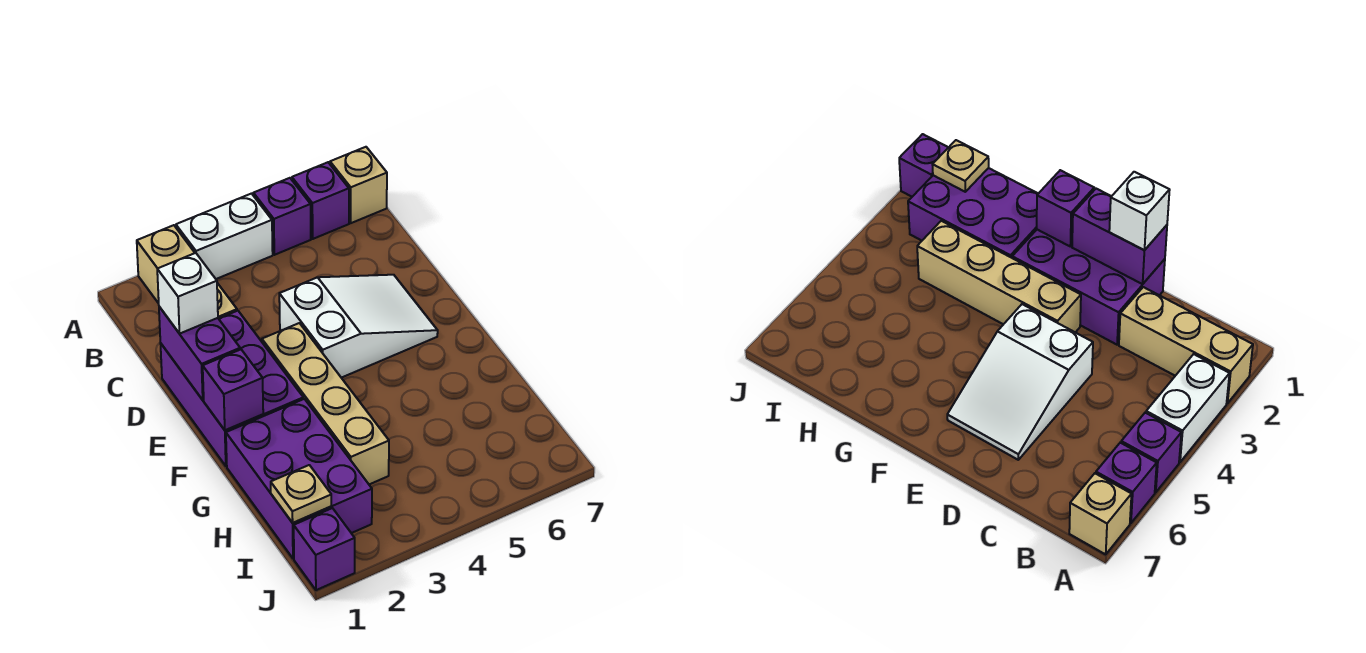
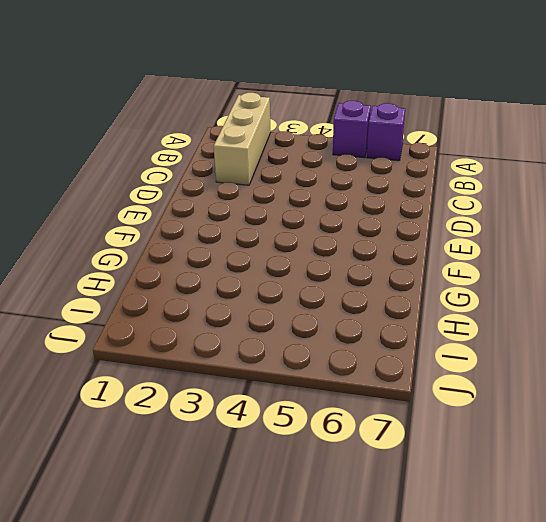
none -> white brick A3:A4 level 1
none -> tan brick A7 level 1
none -> purple brick D1:F2 level 1

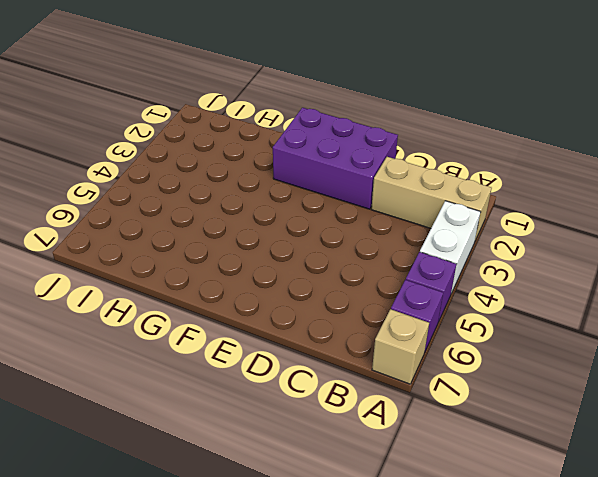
none -> white slope D4:E6 level 1 top 4
none -> tan brick E3:H3 level 1
none -> purple brick G1:I2 level 1

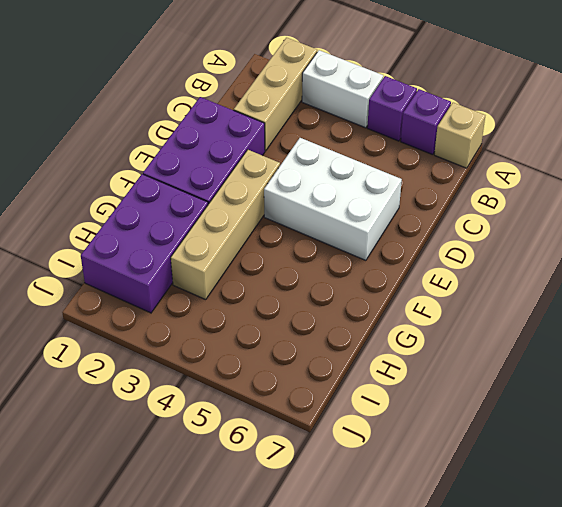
white brick D4:E6 level 1 -> white slope D4:E6 level 1 top 4
none -> purple brick J1 level 1
none -> purple brick D1:E1 level 2
none -> purple brick F1 level 2

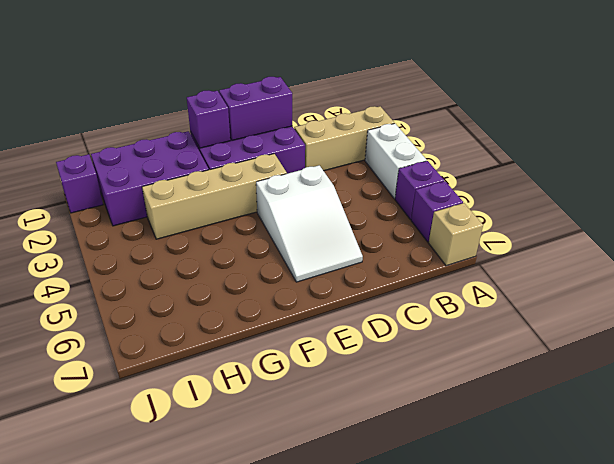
none -> tan plate I1 level 2
none -> white brick D1 level 3

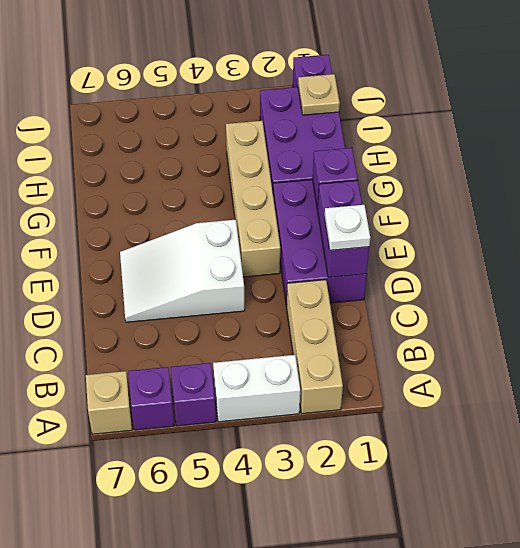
white plate D1 level 3 -> white brick D1 level 3

